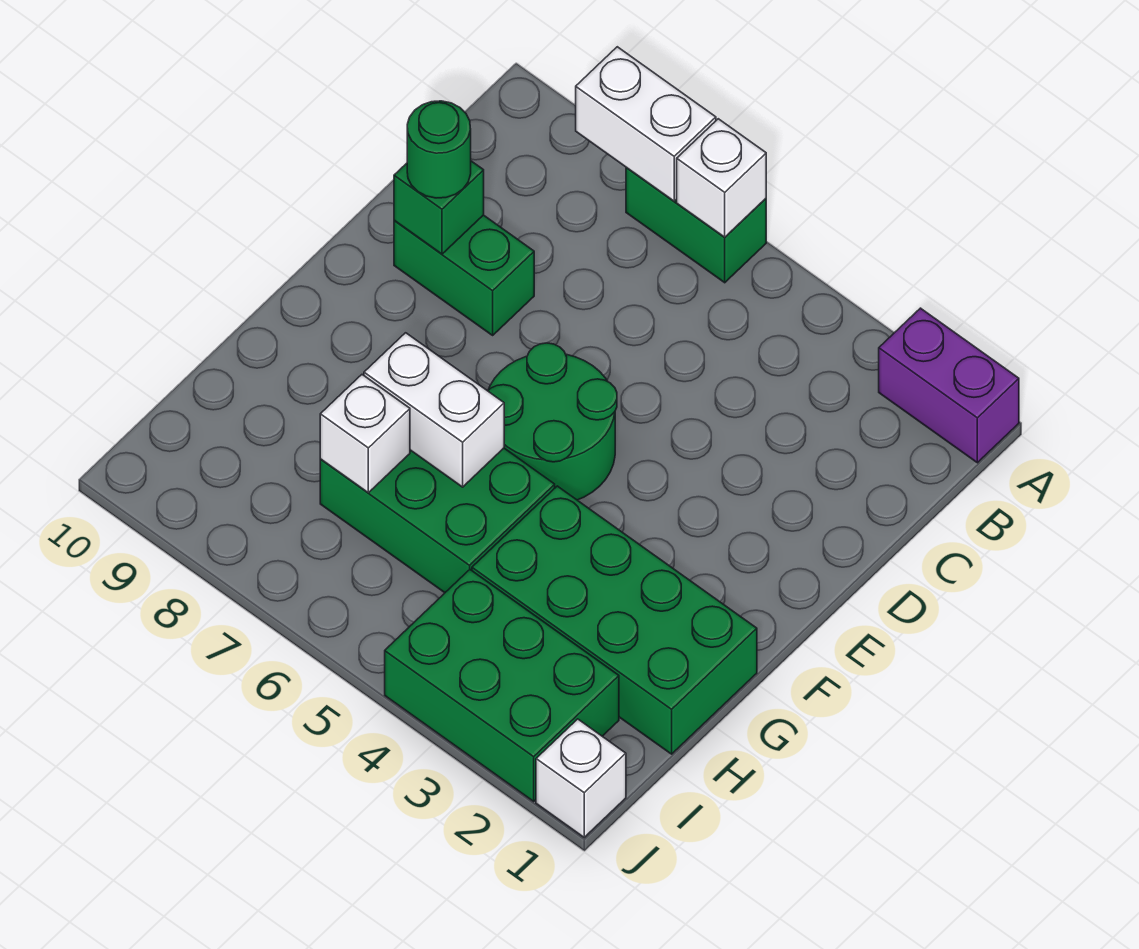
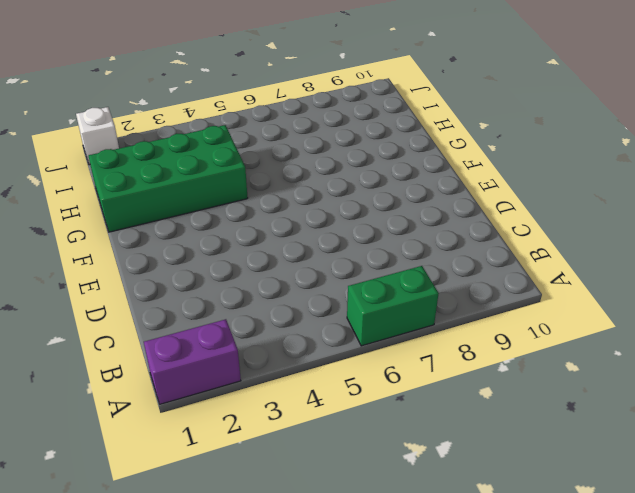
none -> green brick D8:D9 level 1
none -> green round brick E5:F6 level 1
none -> green brick G5:H7 level 1

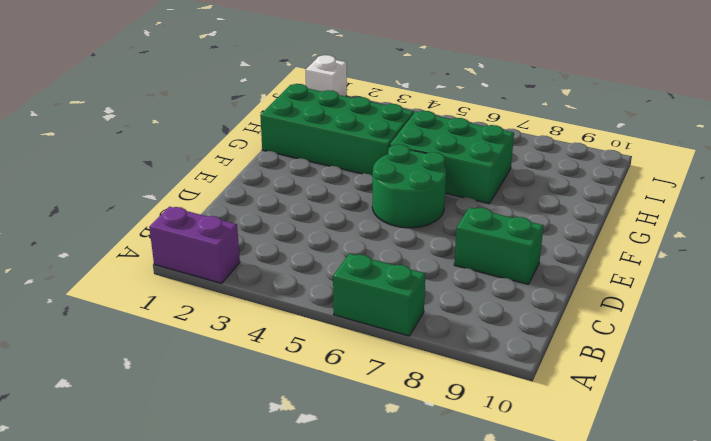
none -> green brick I2:J4 level 1
none -> white brick A6 level 2
none -> white brick A7:A8 level 2

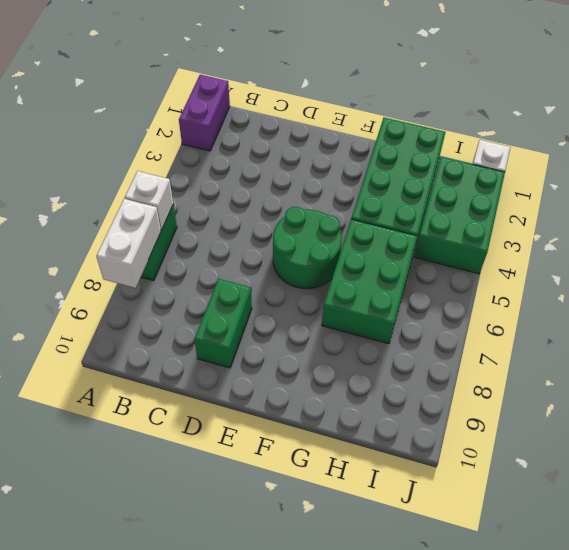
none -> green brick D9 level 2
none -> white brick G6:G7 level 2
none -> white brick H7 level 2

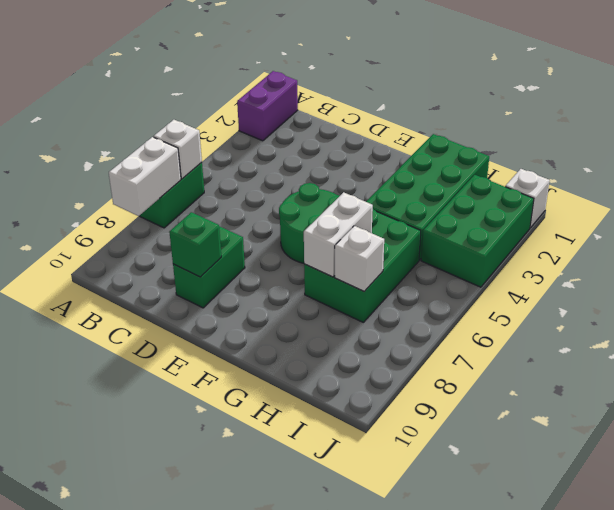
none -> green round brick D9 level 3

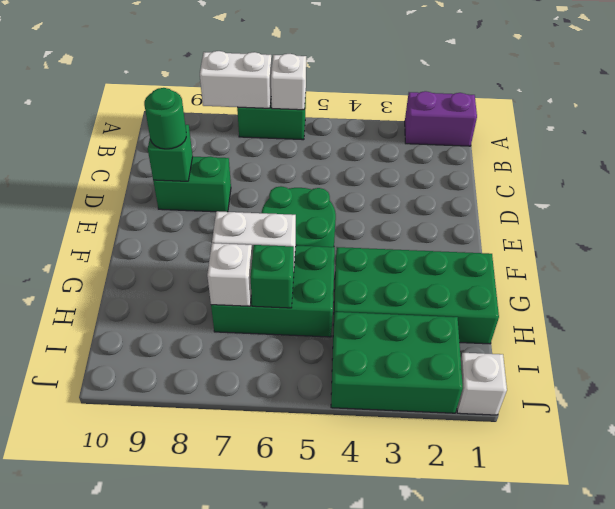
green brick H6 level 2 -> none

